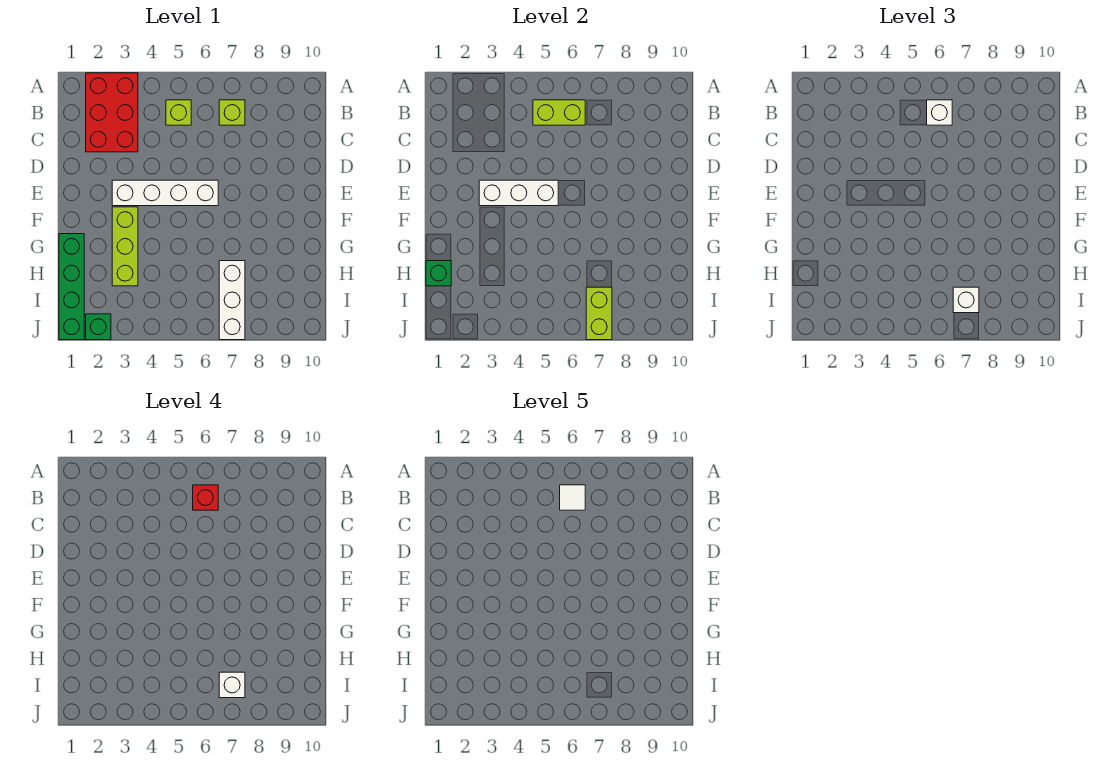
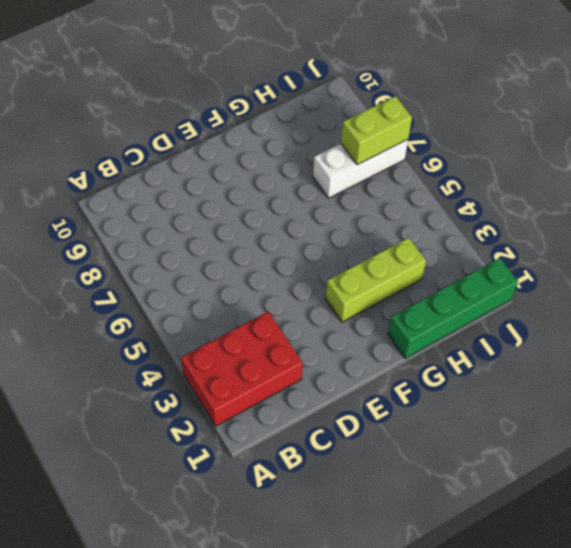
none -> lime brick B5 level 1
none -> lime brick B7 level 1
none -> white brick E3:E6 level 1

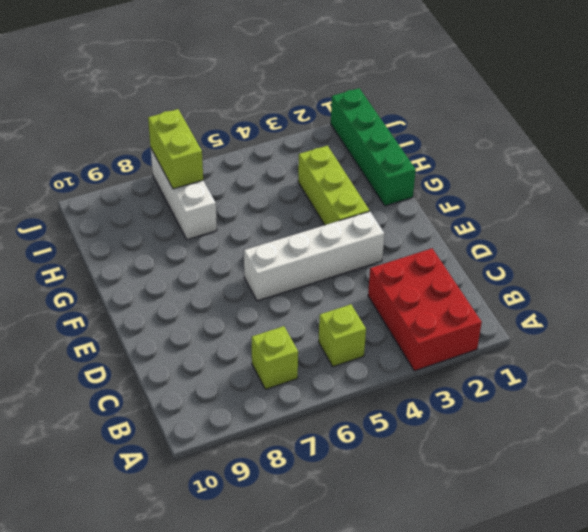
none -> green brick J2 level 1
none -> lime brick B5:B6 level 2
none -> white brick E3:E5 level 2

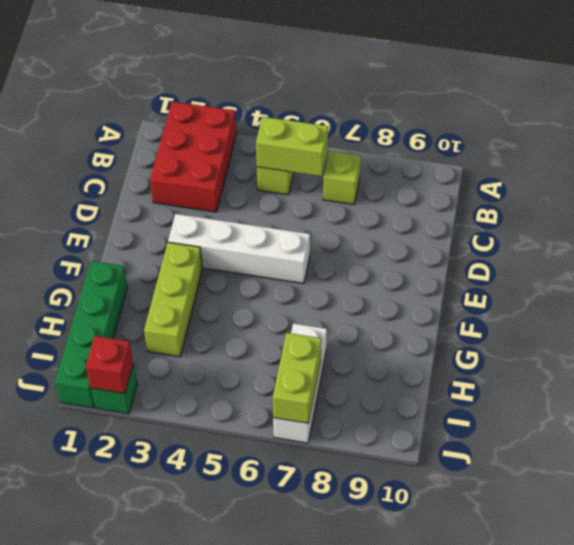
red brick J2 level 2 -> red brick B6 level 4
none -> white brick E3:E5 level 2
none -> green brick H1 level 2
none -> white brick B6 level 3

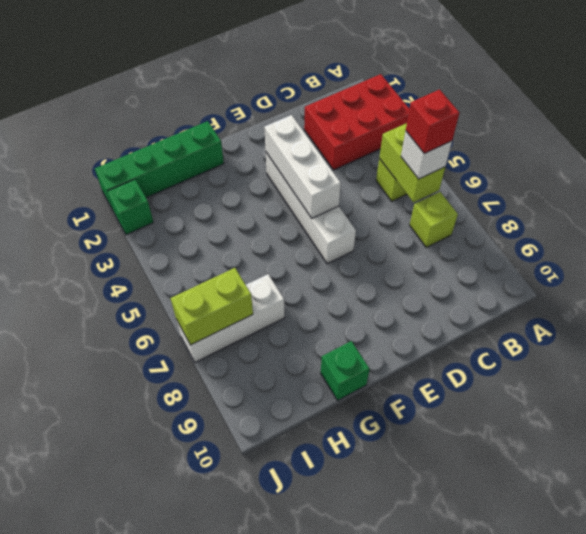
green brick G10 level 1 -> green brick H1 level 2
none -> lime brick F3:H3 level 1
none -> white brick I7 level 3
none -> white brick I7 level 4

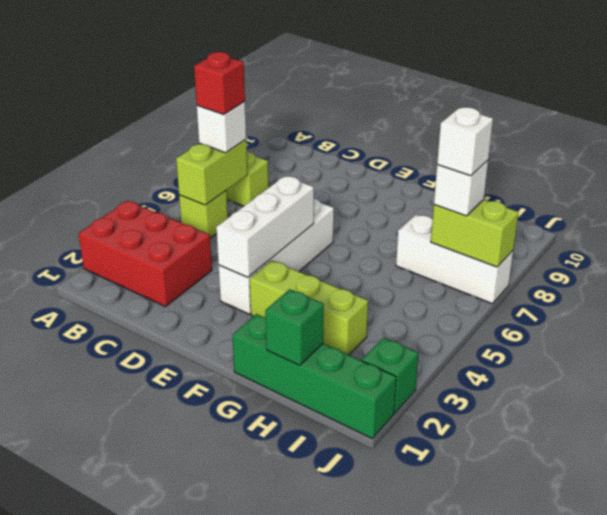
none -> white tile B6 level 5

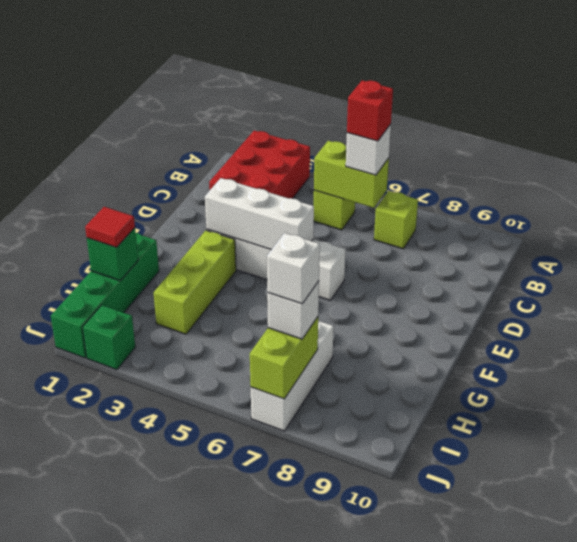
red tile H1 level 3 -> none
none -> white tile B6 level 5

